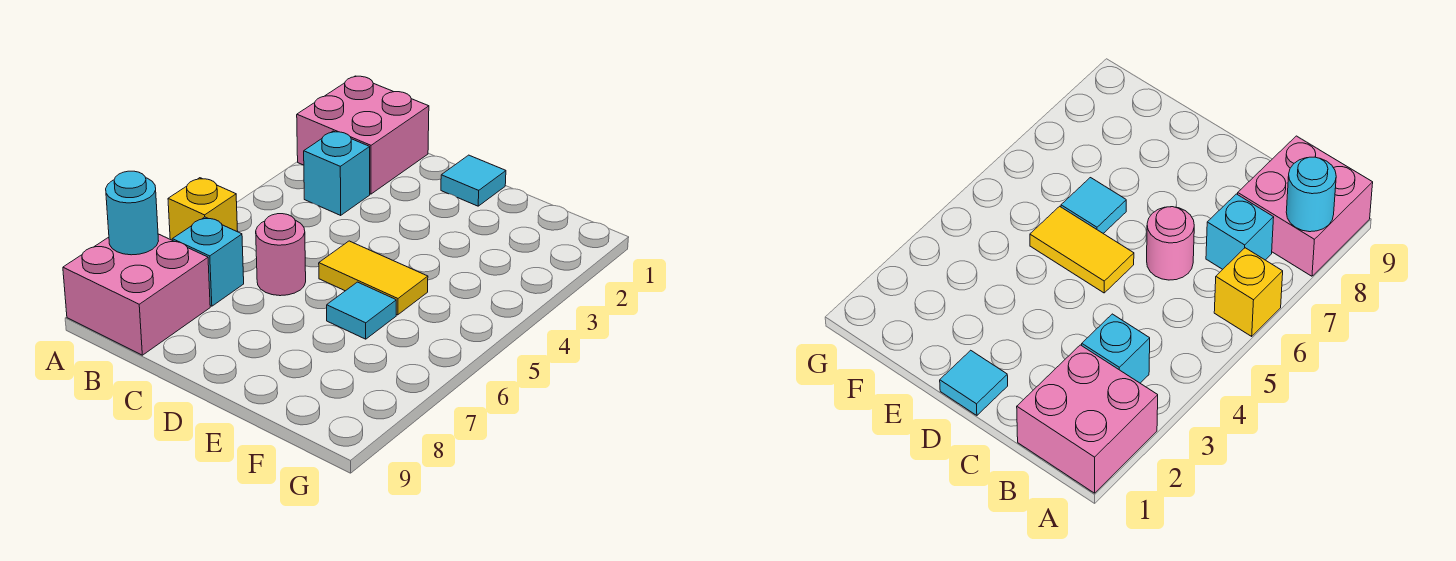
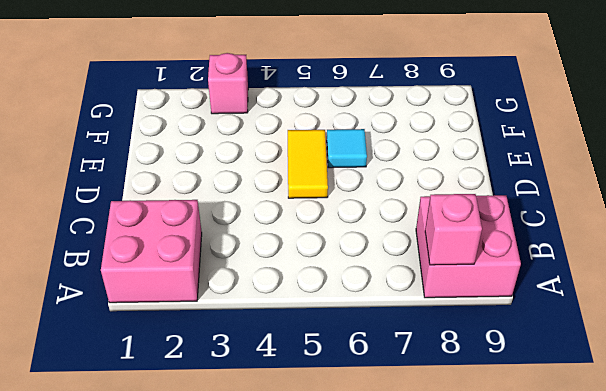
pink brick A8 level 2 -> cyan round brick A8 level 2
pink brick G3 level 1 -> none
none -> yellow brick A6 level 1
none -> cyan brick B3 level 1

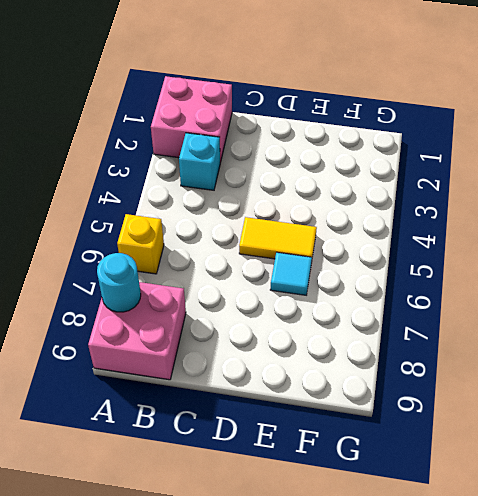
none -> cyan brick B7 level 1
none -> pink round brick C6 level 1

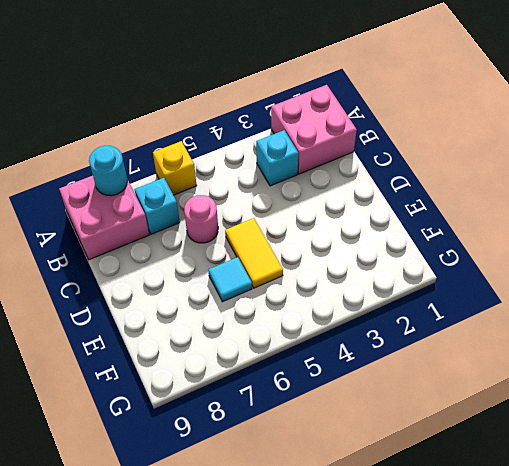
none -> cyan tile D1 level 1

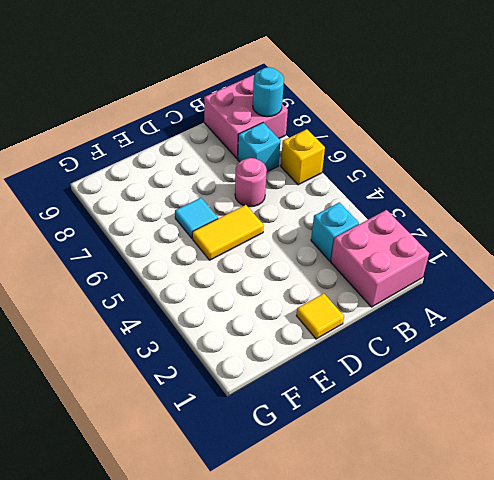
yellow tile D1 level 1 -> cyan tile D1 level 1

